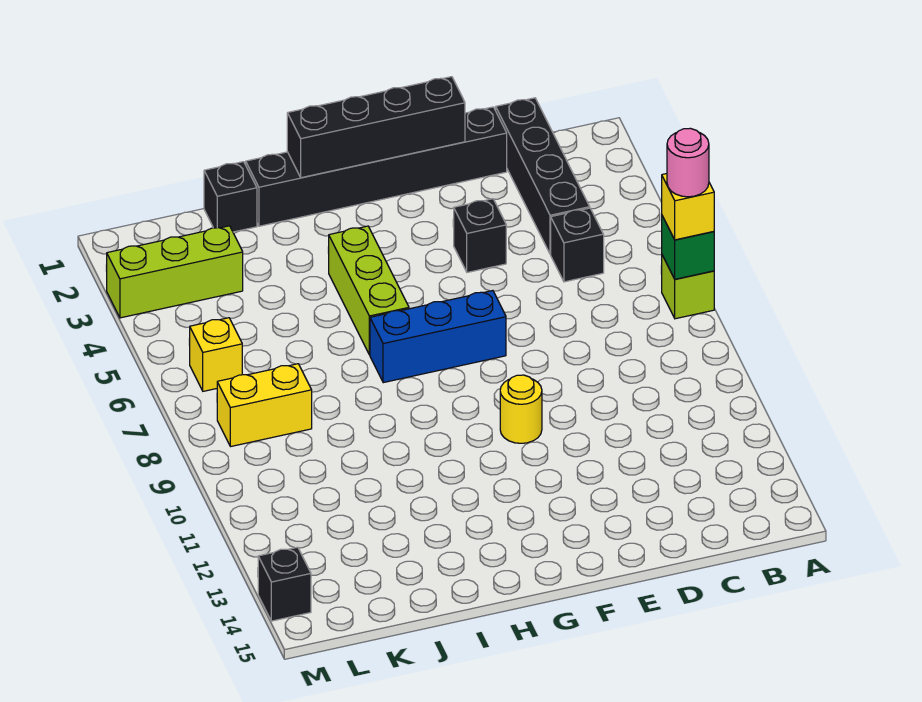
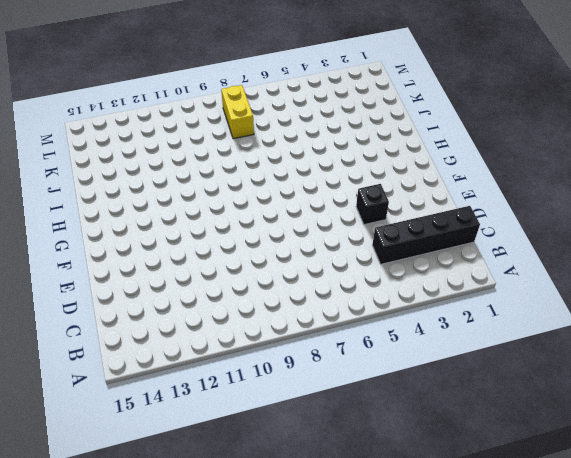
none -> lime brick A7 level 1
none -> black brick C5 level 1
none -> black brick D1:I1 level 1

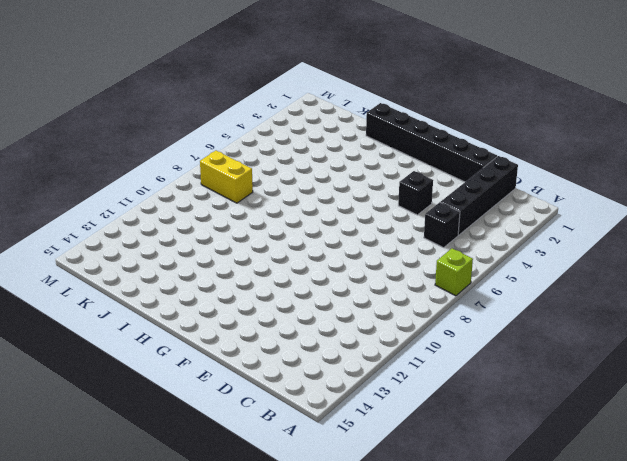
none -> blue brick F7:H7 level 1
none -> yellow round brick F10 level 1
none -> lime brick H4:H6 level 1

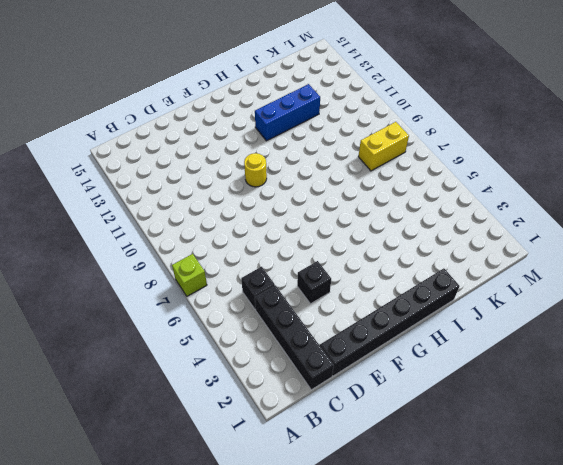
blue brick H12:J12 level 1 -> blue brick F7:H7 level 1
none -> lime brick H4:H6 level 1
none -> black brick J1 level 1
none -> lime brick K3:M3 level 1

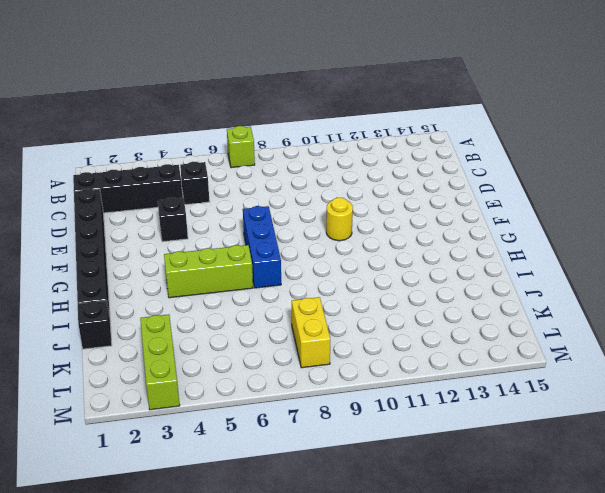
none -> yellow brick L6 level 1
none -> black brick M14 level 1
none -> green brick A7 level 2

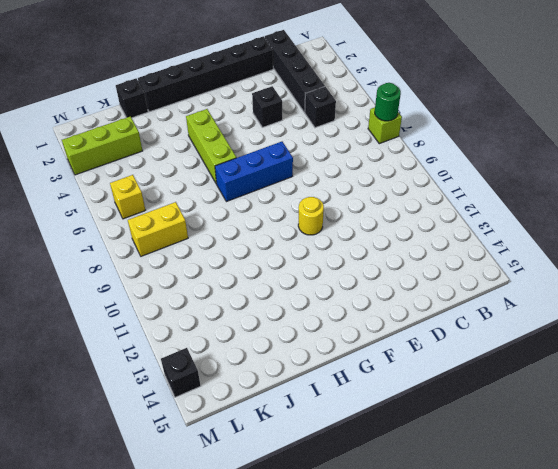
green round brick A7 level 2 -> green brick A7 level 2
none -> black brick E1:H1 level 2
none -> yellow brick A7 level 3
none -> pink round brick A7 level 4

